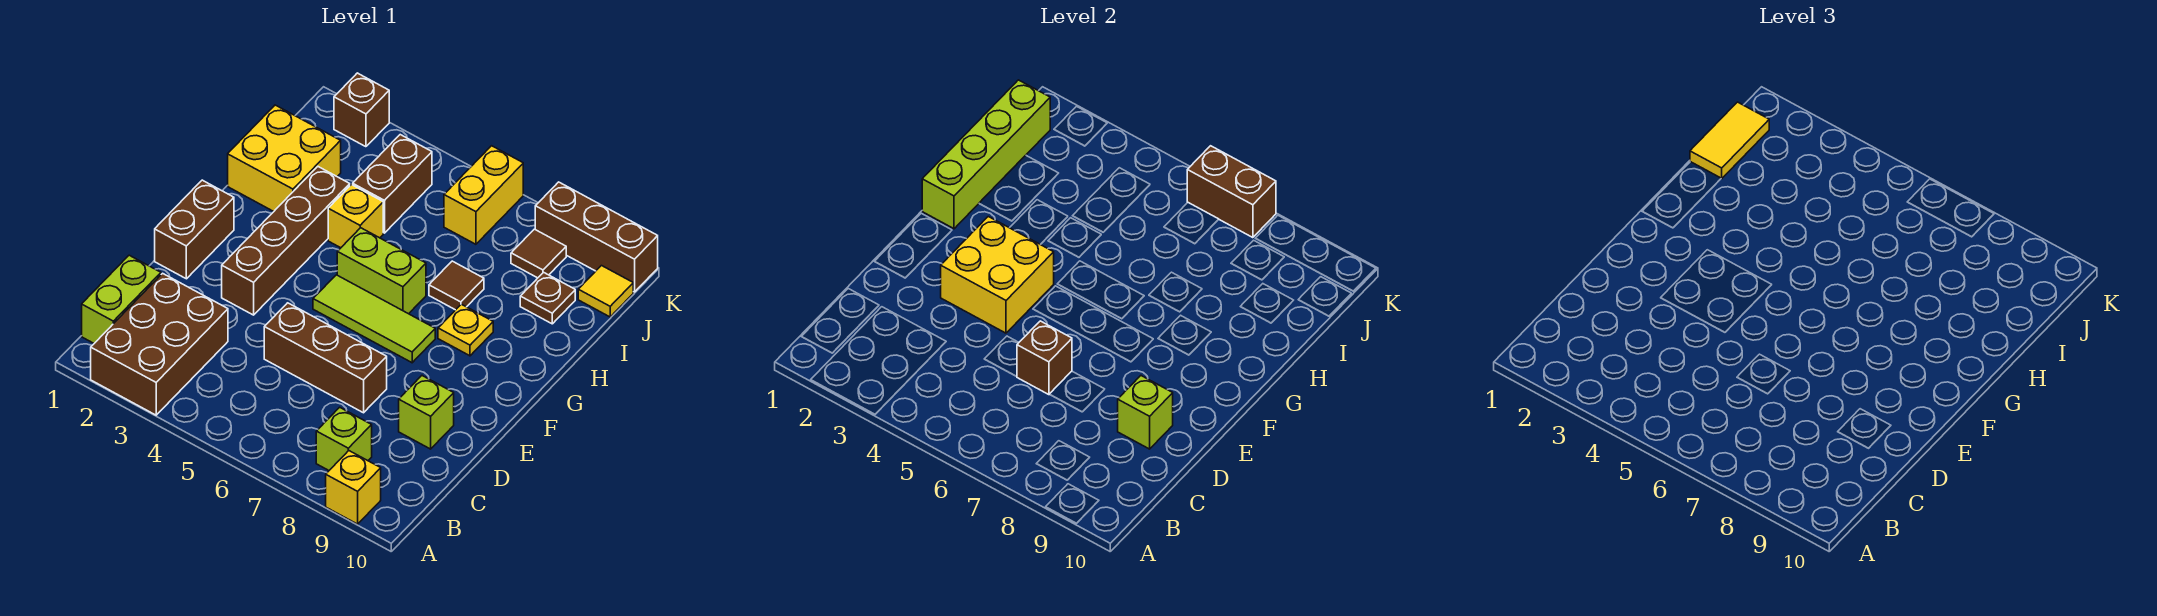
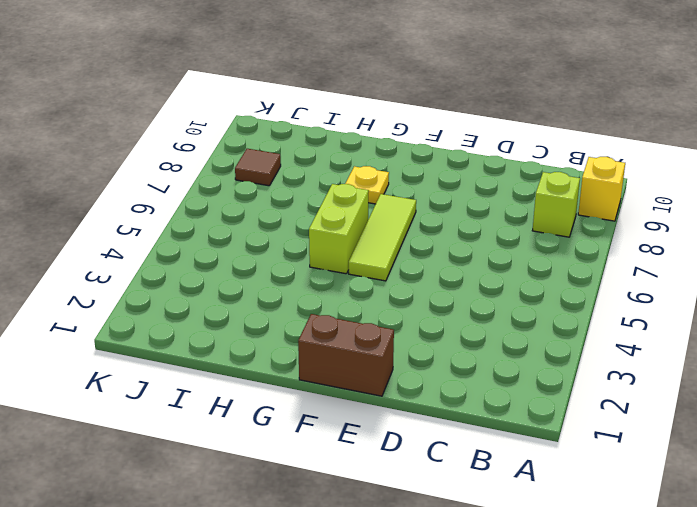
none -> brown brick A2:C3 level 1
none -> lime brick B1:C1 level 1
none -> brown brick D5:D7 level 1

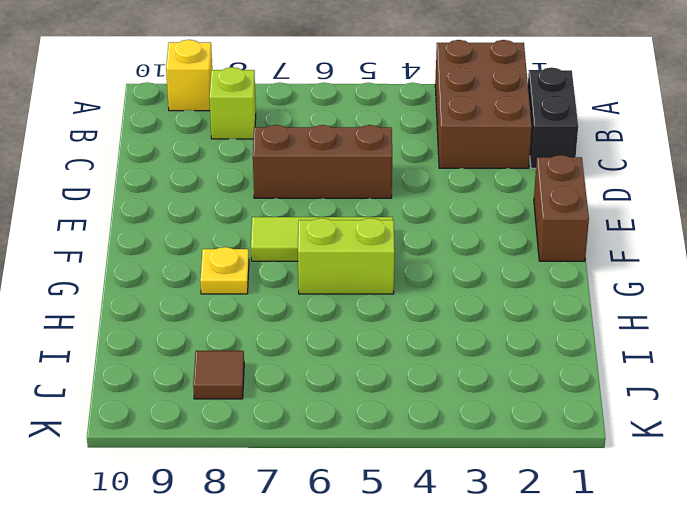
black brick B1:C1 level 1 -> lime brick B1:C1 level 1
none -> lime brick D9 level 1
none -> brown brick E3:H3 level 1
none -> yellow brick H1:I2 level 1

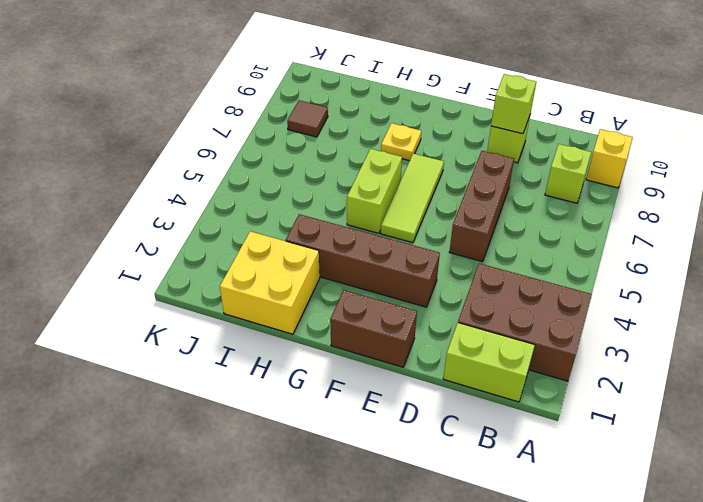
none -> yellow brick H4 level 1
none -> brown tile H7 level 1
none -> brown brick I4:J4 level 1

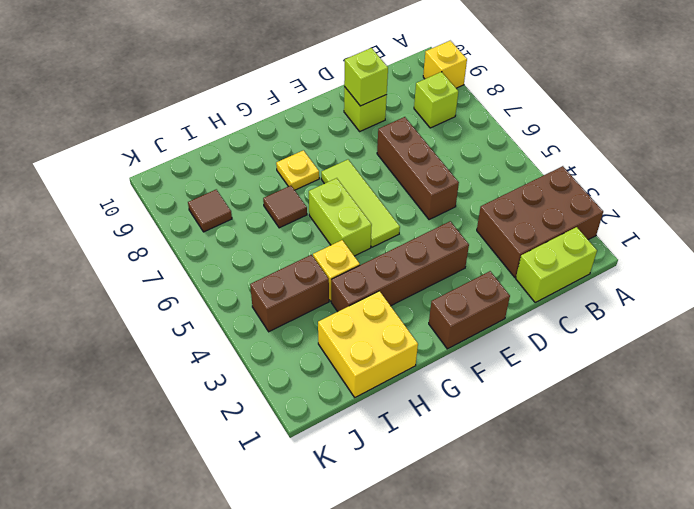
none -> brown plate I9 level 1
none -> yellow brick J6:K6 level 1
none -> yellow tile J10 level 1

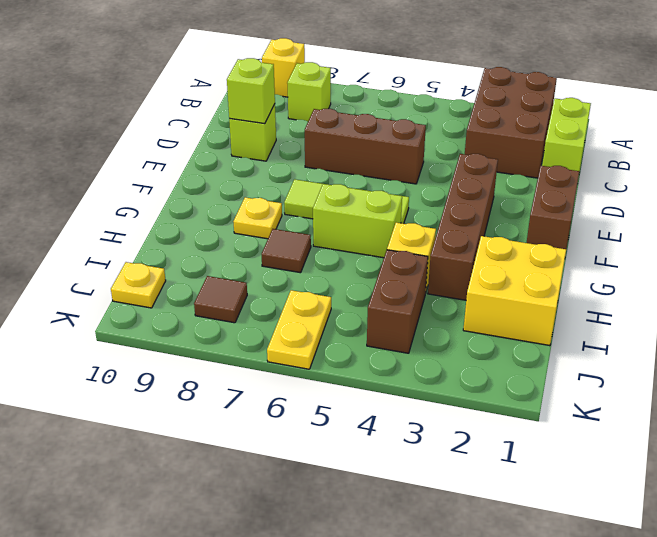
yellow plate J6:K6 level 1 -> yellow brick J6:K6 level 1
yellow plate J10 level 1 -> yellow tile J10 level 1
none -> brown plate I9 level 1
none -> brown brick K2 level 1
none -> brown brick K8:K10 level 1

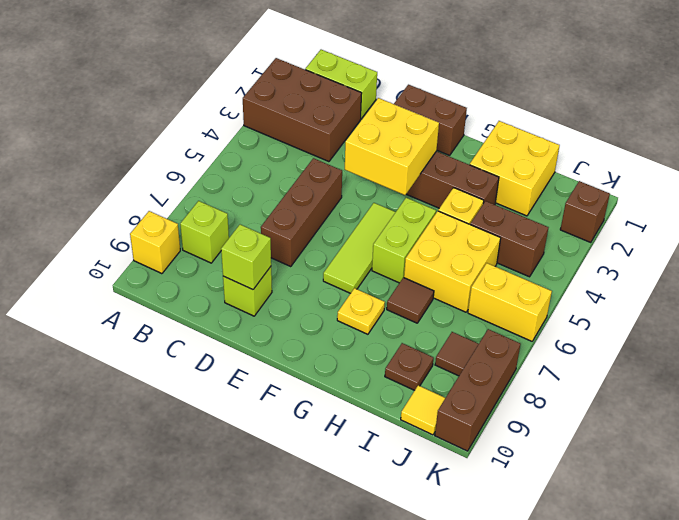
yellow brick H5:I6 level 1 -> none
none -> brown brick D6 level 2
none -> lime brick G1:J1 level 2
none -> brown brick K6:K7 level 2

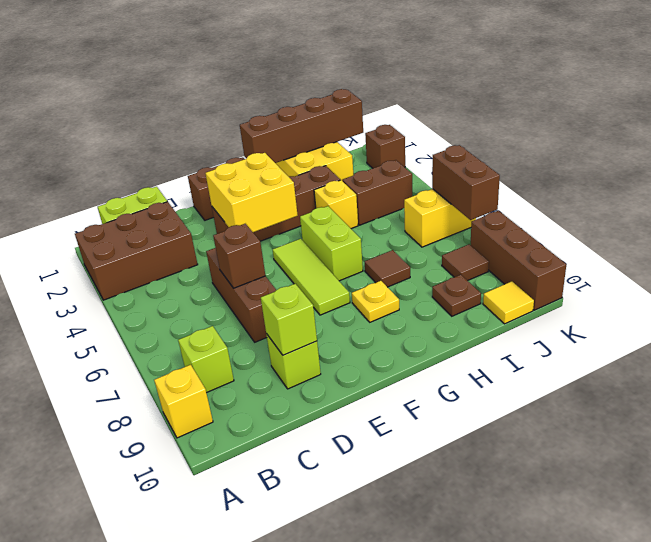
brown brick G1:J1 level 2 -> lime brick G1:J1 level 2
none -> yellow tile I1:J1 level 3

